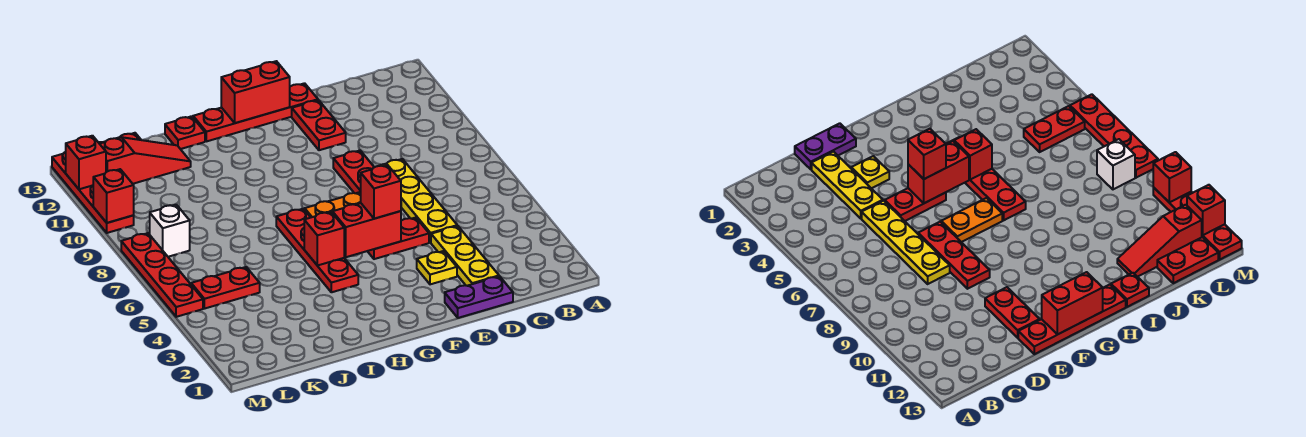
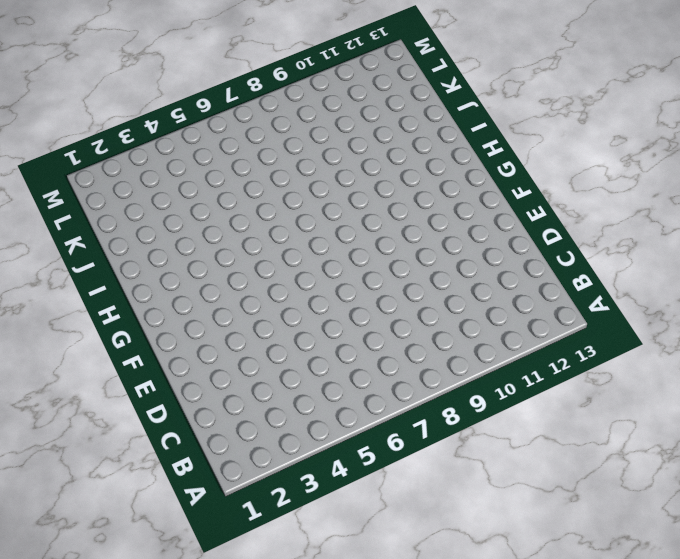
none -> purple plate D1:E1 level 1
none -> yellow plate D2:D4 level 1
none -> yellow plate D5:D8 level 1

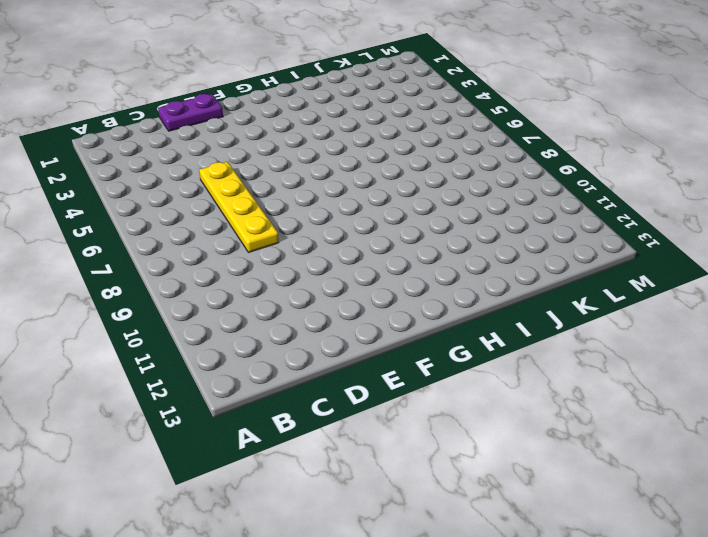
none -> yellow plate D2:D4 level 1
none -> yellow plate E3 level 1
none -> red plate E5:F5 level 1

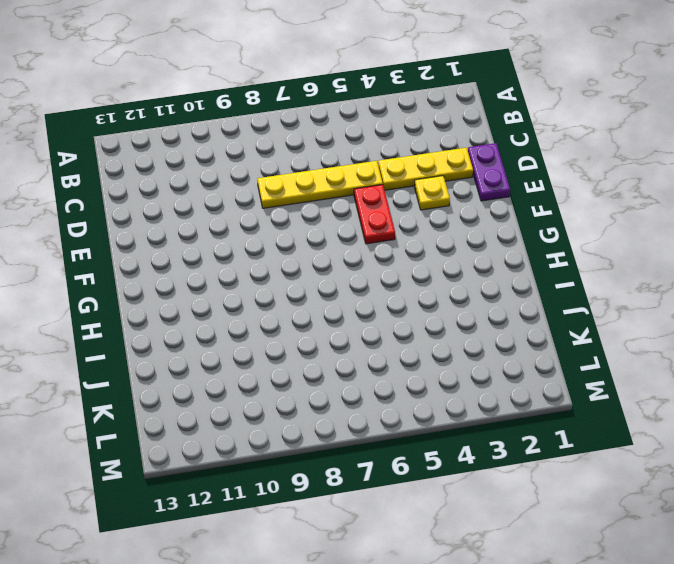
none -> red plate E7:E9 level 1
none -> red plate E11:E12 level 1
none -> red plate E13:H13 level 1

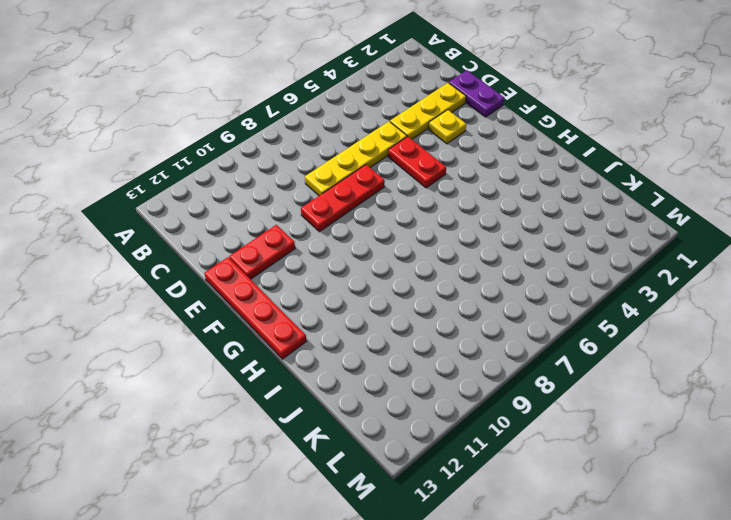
none -> orange plate F7:G7 level 1
none -> red plate H4:H7 level 1
none -> red plate I13 level 1

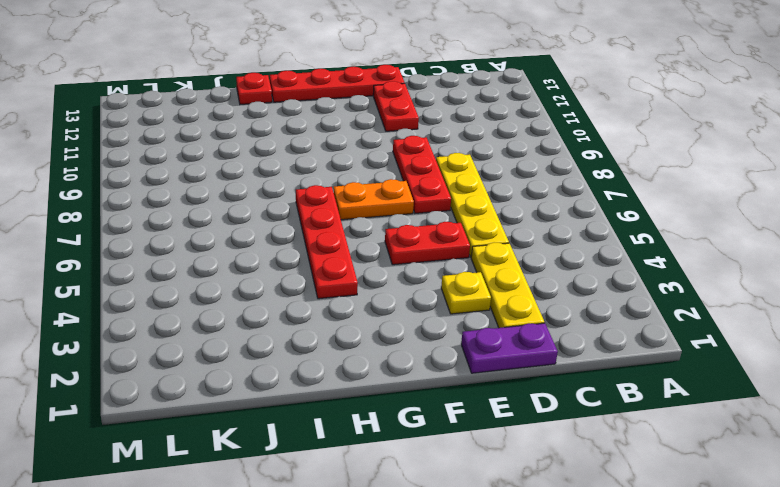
none -> red slope J12:L12 level 1 top L
none -> red plate K5:L5 level 1
none -> red plate K13:L13 level 1

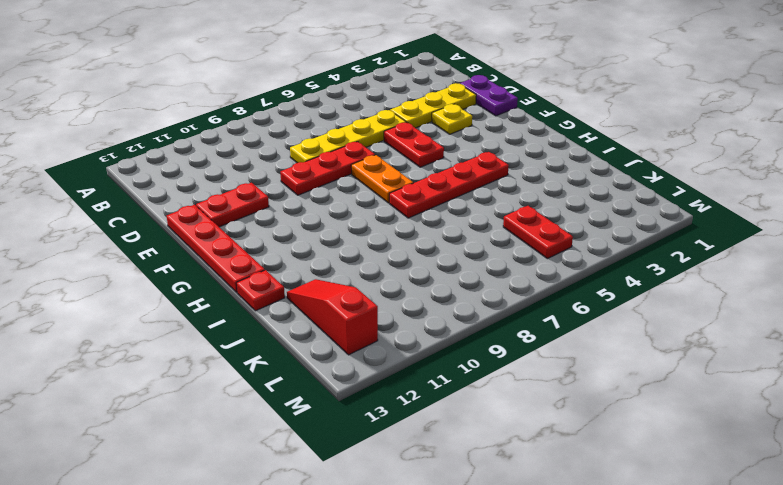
none -> red plate K13:L13 level 1
none -> white brick L8 level 1
none -> red plate M5:M8 level 1

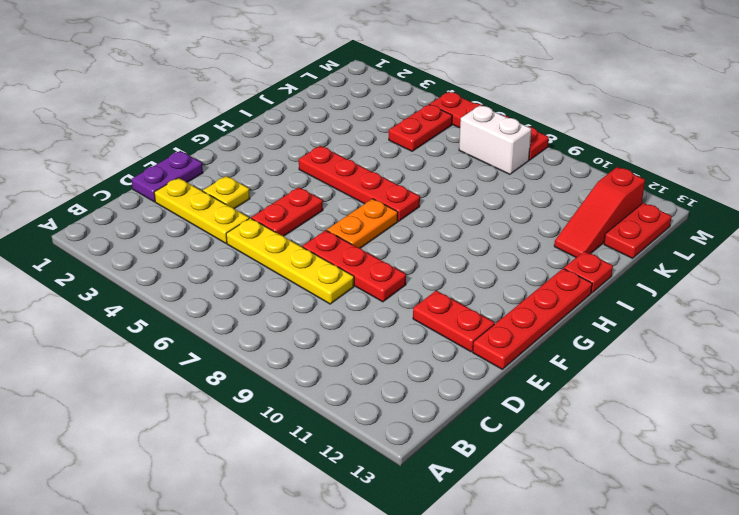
white brick L7:L8 level 1 -> white brick L8 level 1
none -> red plate M10:M13 level 1
none -> red brick F5:G5 level 2
none -> red brick F13:G13 level 2

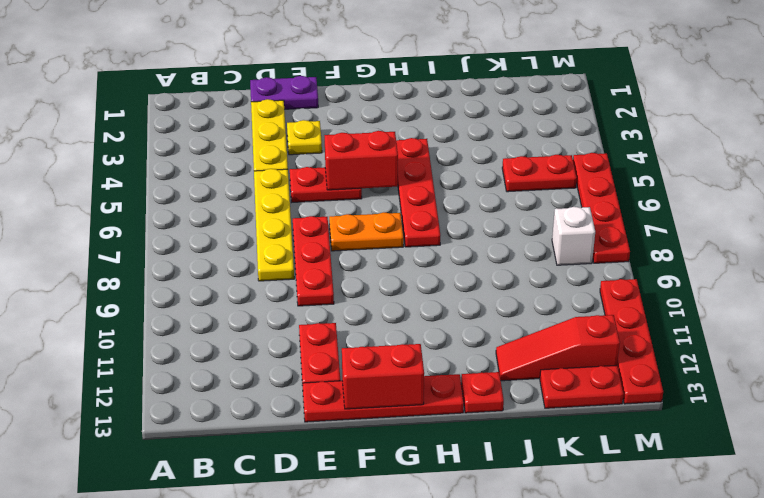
none -> red brick H5 level 2
none -> red brick M10 level 2
none -> red brick M12 level 2

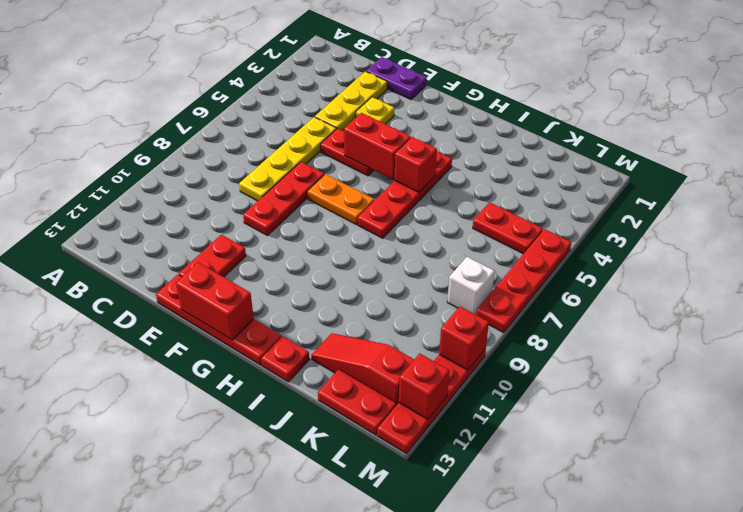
none -> red brick F5 level 3

